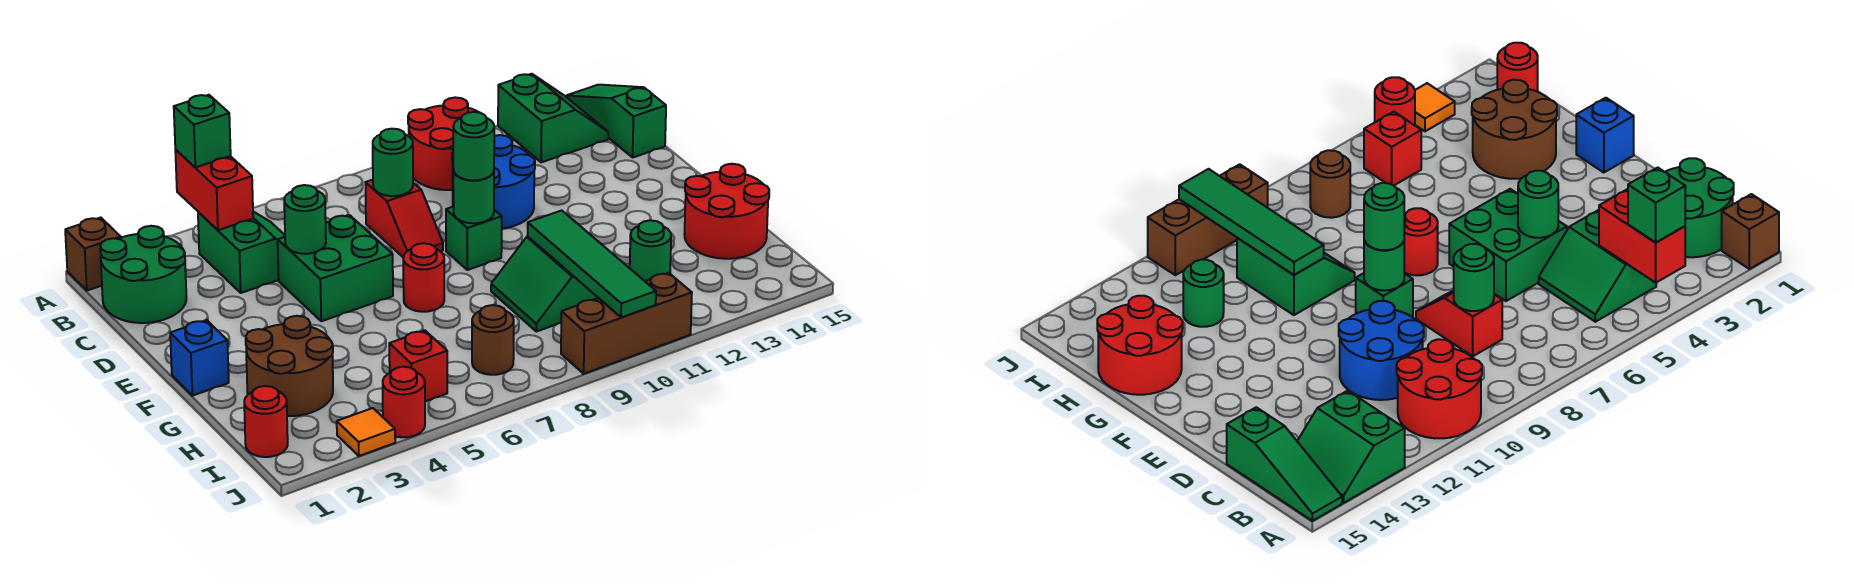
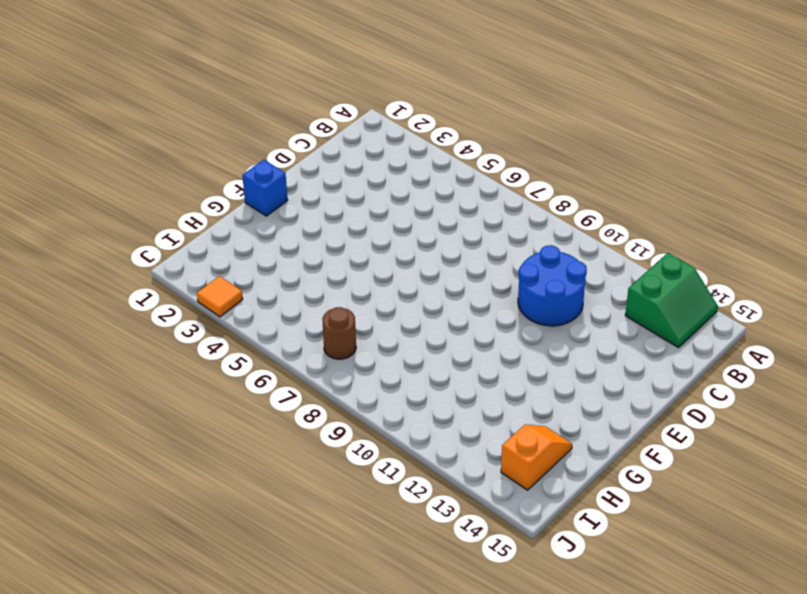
orange slope H14:I14 level 1 top I -> red round brick G14:H15 level 1
none -> brown brick A1 level 1
none -> red round brick A10:B11 level 1
none -> green slope A15:C15 level 1 top C

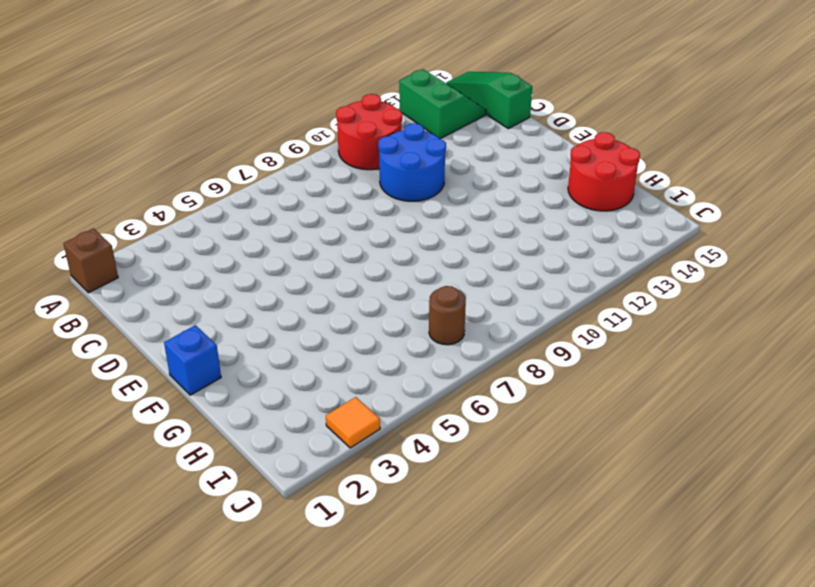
none -> green round brick B1:C2 level 1
none -> green slope B4:C5 level 1 top 4
none -> red slope C8:D8 level 1 top C

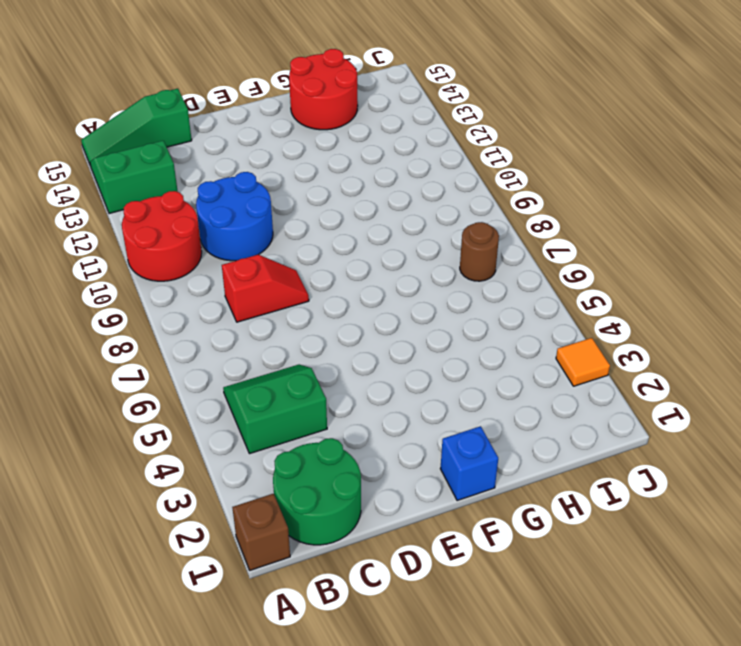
none -> green brick D5:E6 level 1
none -> green brick E9 level 1
none -> red round brick F7 level 1

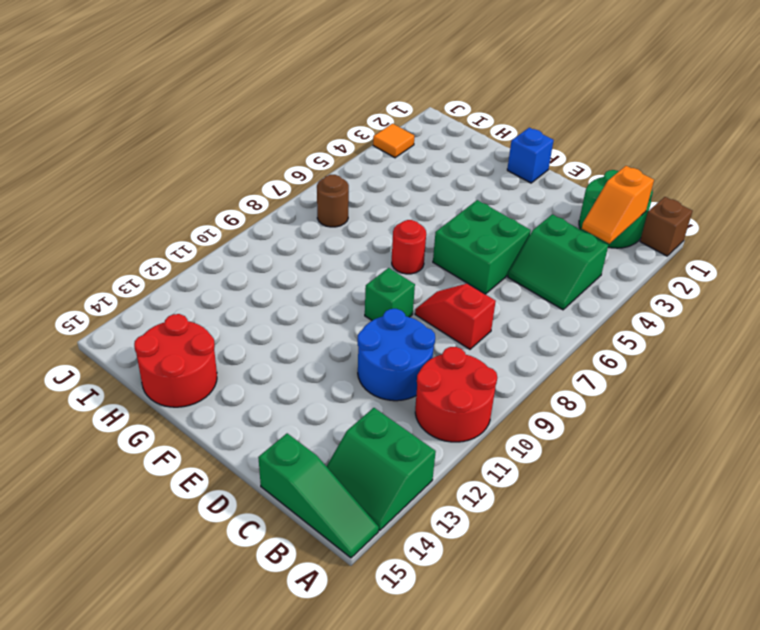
orange slope B2:B3 level 2 top 2 -> none
none -> brown round brick G2:H3 level 1
none -> green slope G9:H10 level 1 top 10
none -> green round brick H12 level 1

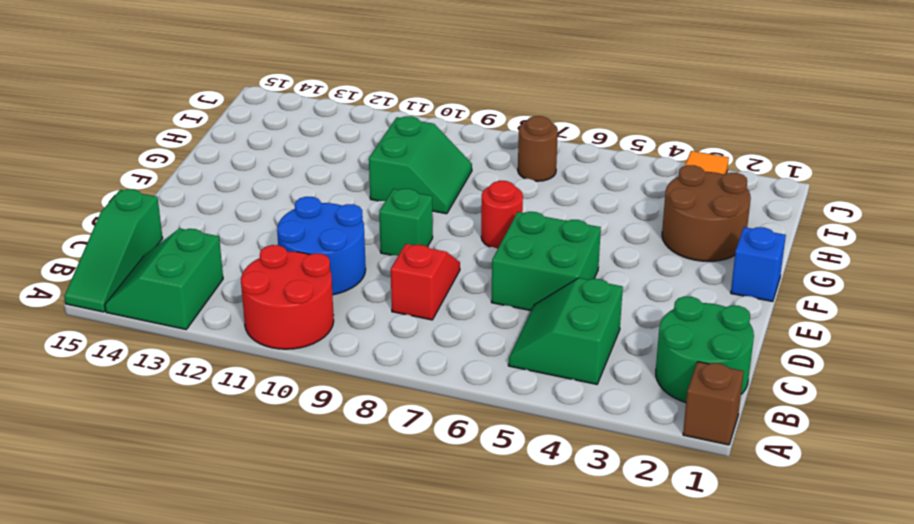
none -> red round brick G14:H15 level 1
none -> green round brick H12 level 1
none -> red round brick I1 level 1

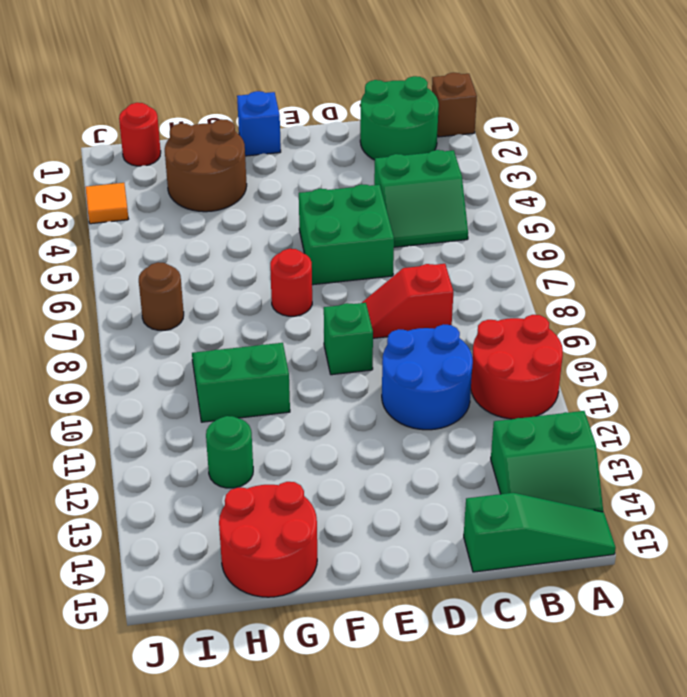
none -> red brick I5 level 1
none -> red round brick J4 level 1
none -> brown brick J9:J11 level 1

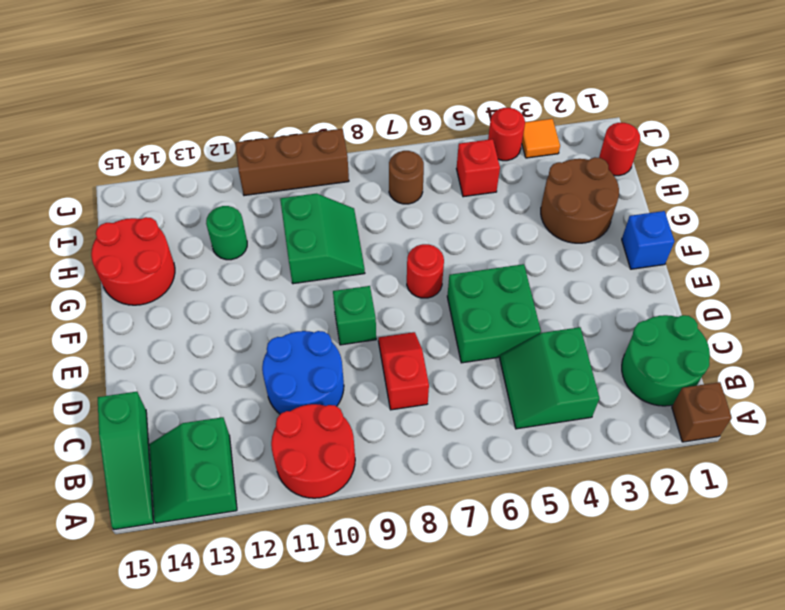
none -> red brick A4:B4 level 2
none -> green round brick C8 level 2
none -> green round brick D5 level 2

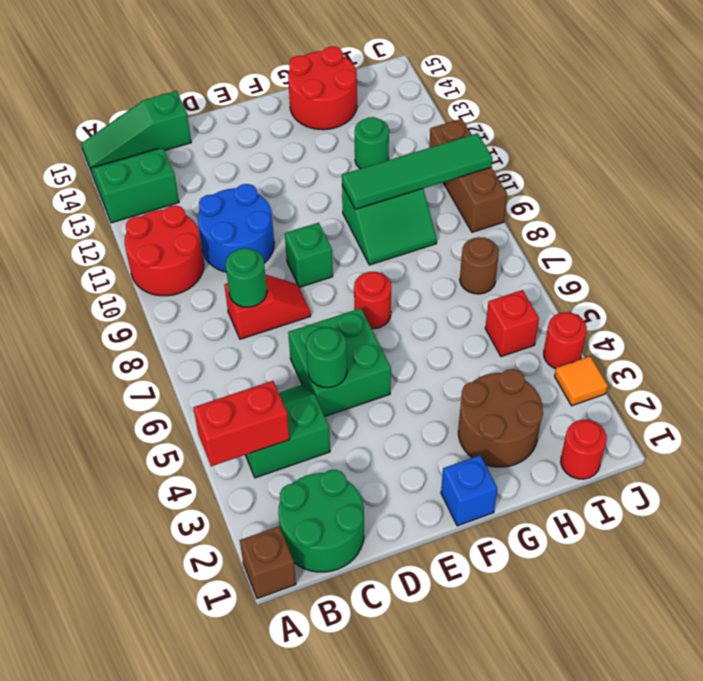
none -> green round brick E9 level 2
none -> green brick A4 level 3
none -> green round brick E9 level 3

